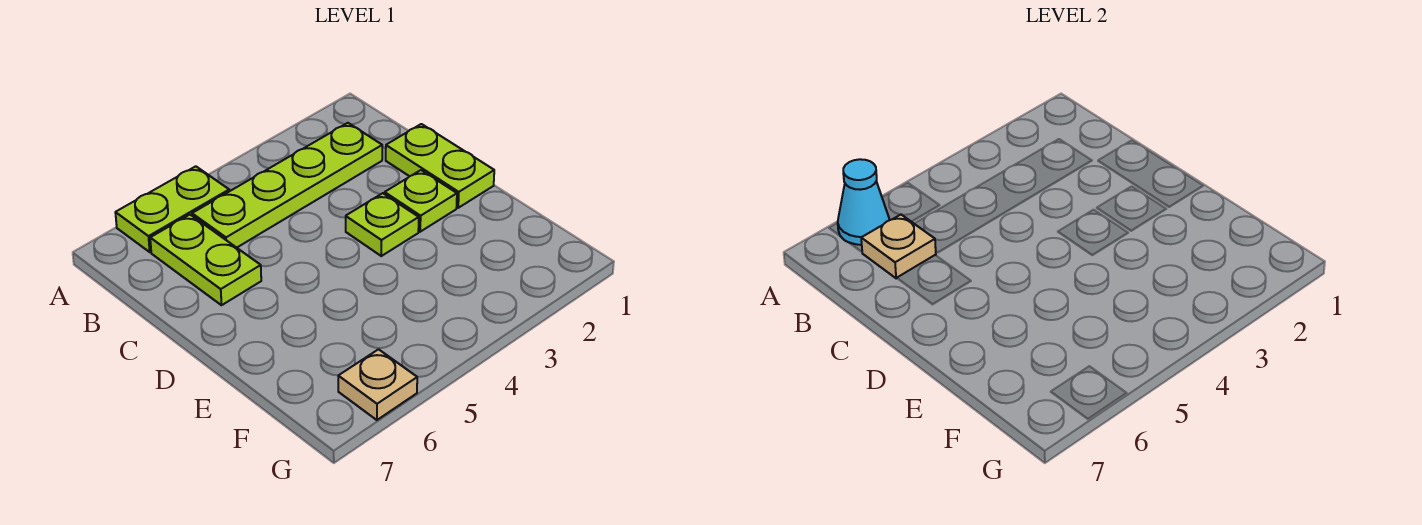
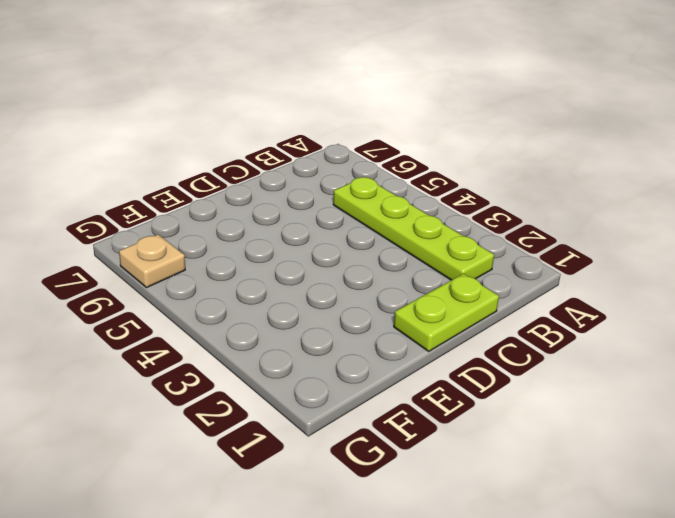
none -> lime plate A5:A6 level 1
none -> lime plate B6:C6 level 1

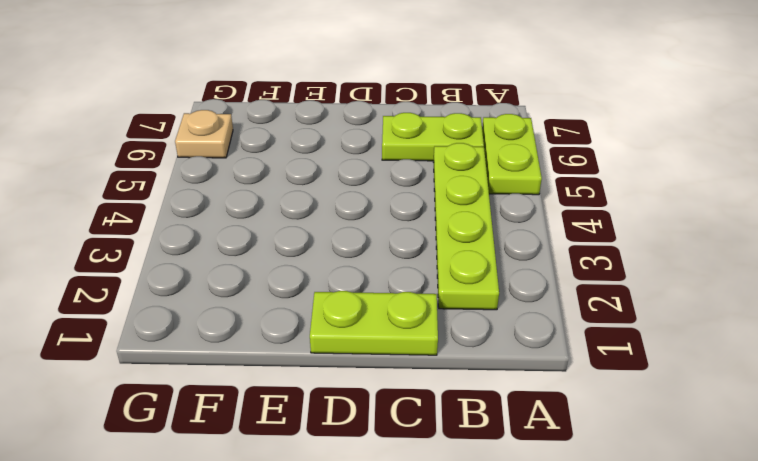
none -> lime plate D2 level 1
none -> lime plate D3 level 1

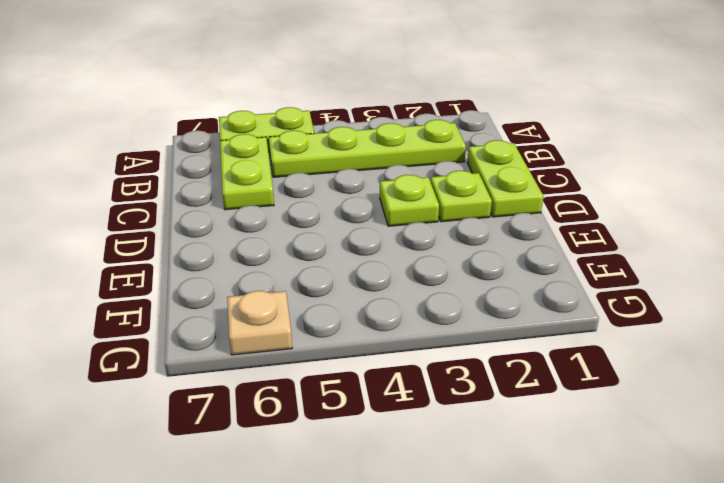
none -> cyan cone A6 level 2
none -> tan plate B6 level 2

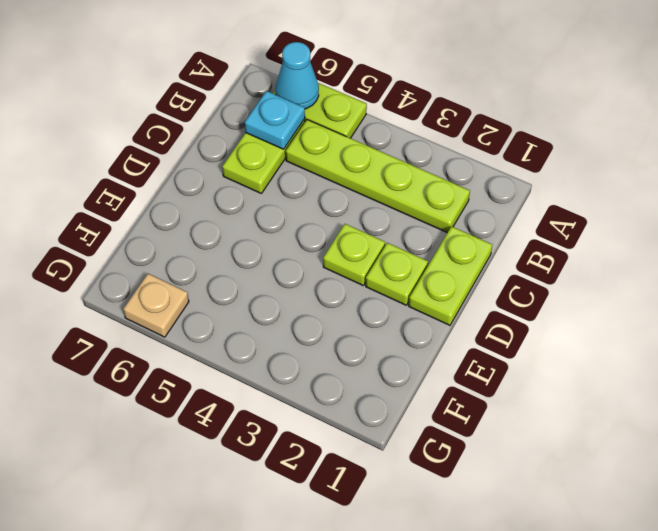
cyan plate B6 level 2 -> tan plate B6 level 2

